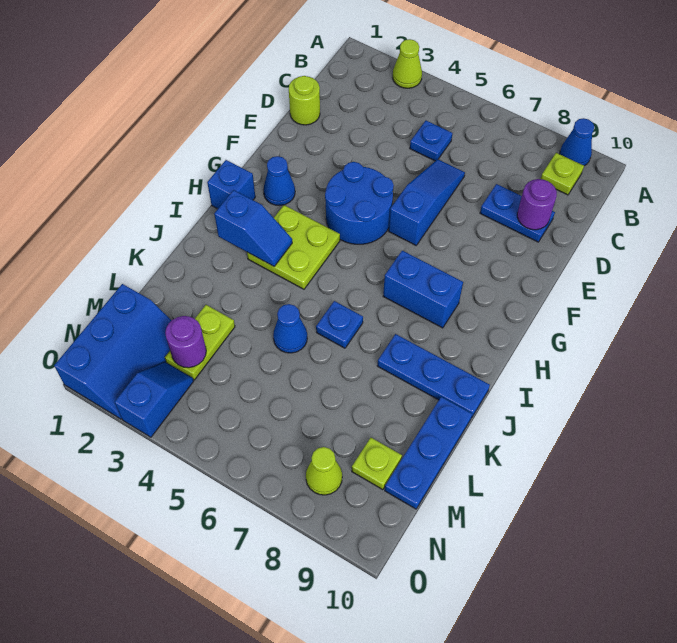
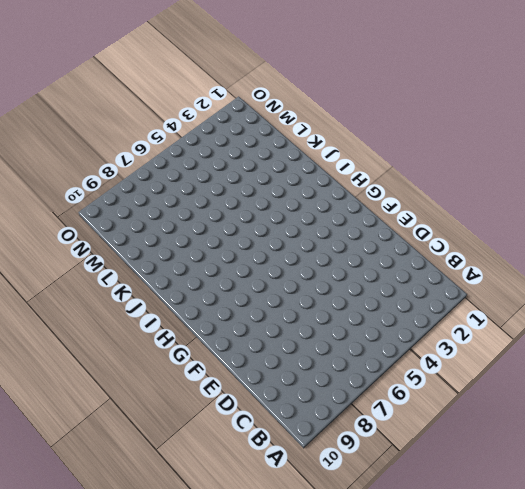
none -> lime cone A3 level 1
none -> blue cone A9 level 1
none -> lime plate B9 level 1

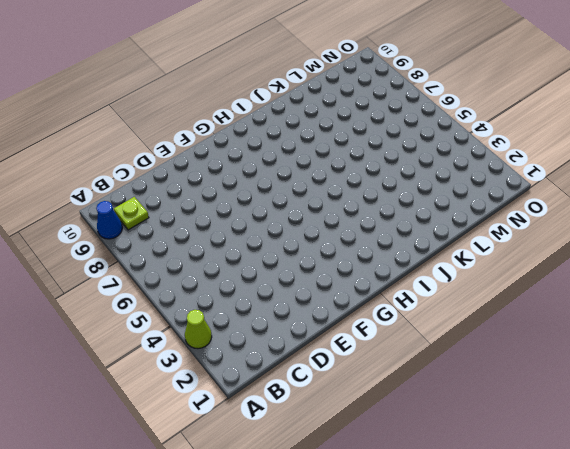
none -> blue plate C5 level 1
none -> lime round brick D1 level 1
none -> blue slope D6:F6 level 1 top F

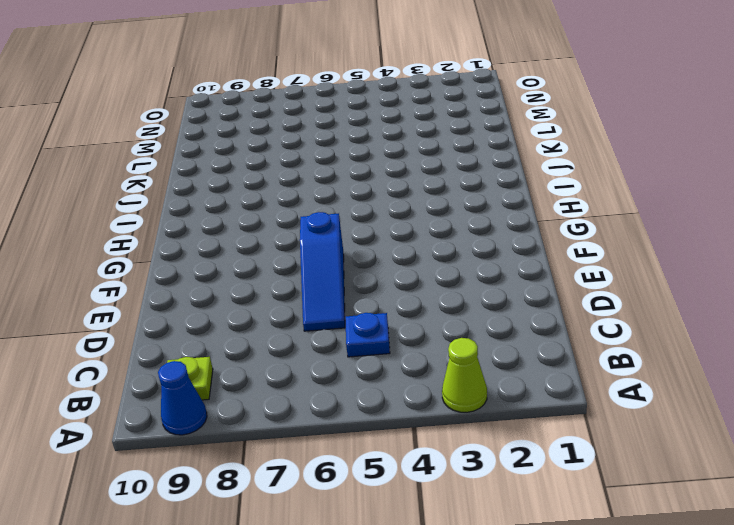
none -> lime round brick D1 level 1
none -> blue plate D8:D9 level 1
none -> blue round brick F4:G5 level 1

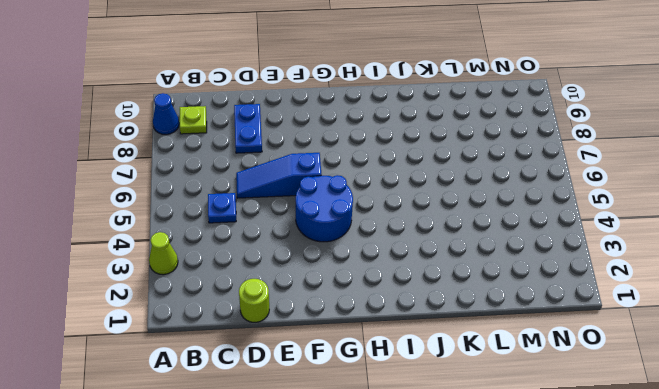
none -> blue cone G2 level 1
none -> blue brick H1 level 1
none -> lime plate H3:I4 level 1

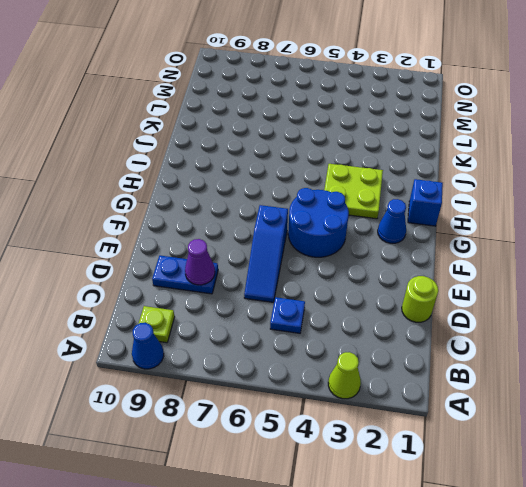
purple cone D8 level 2 -> none
none -> blue brick H7:H8 level 1
none -> blue plate J6 level 1
none -> blue plate J8:J10 level 1

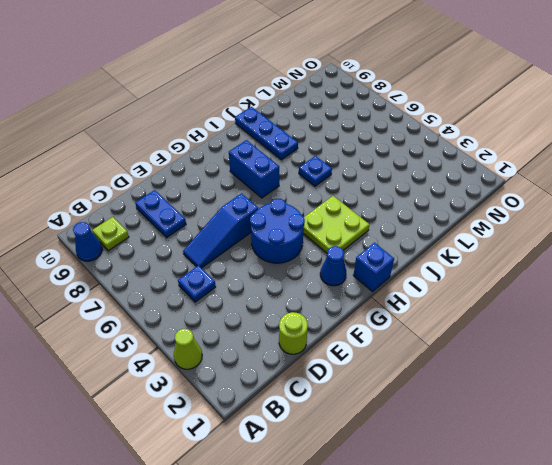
none -> blue cone K5 level 1
none -> blue plate K10:M10 level 1
none -> lime plate L3:M3 level 1

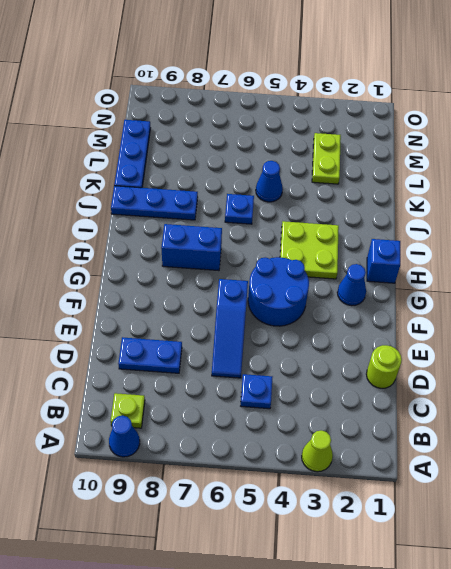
none -> blue slope M1:O2 level 1 top 1
none -> lime plate M9 level 1
none -> blue slope N3:O3 level 1 top O

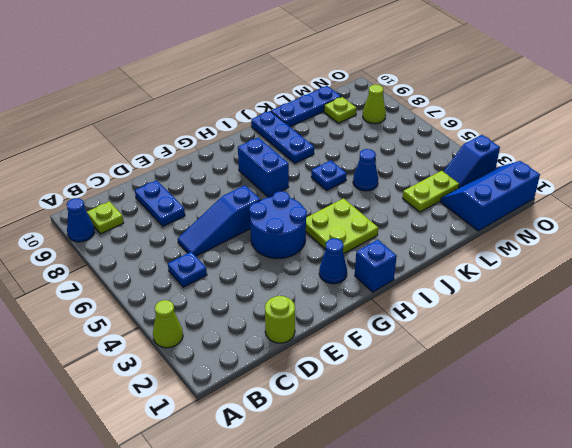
none -> purple round brick D9 level 2
none -> blue slope I2:I3 level 2 top 2
none -> purple round brick M3 level 2

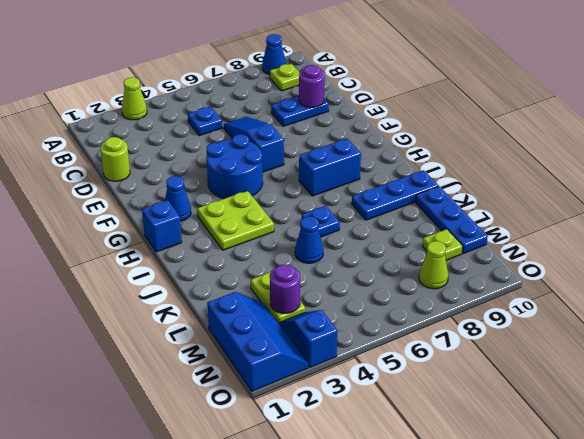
none -> blue slope I2:I3 level 2 top 2

